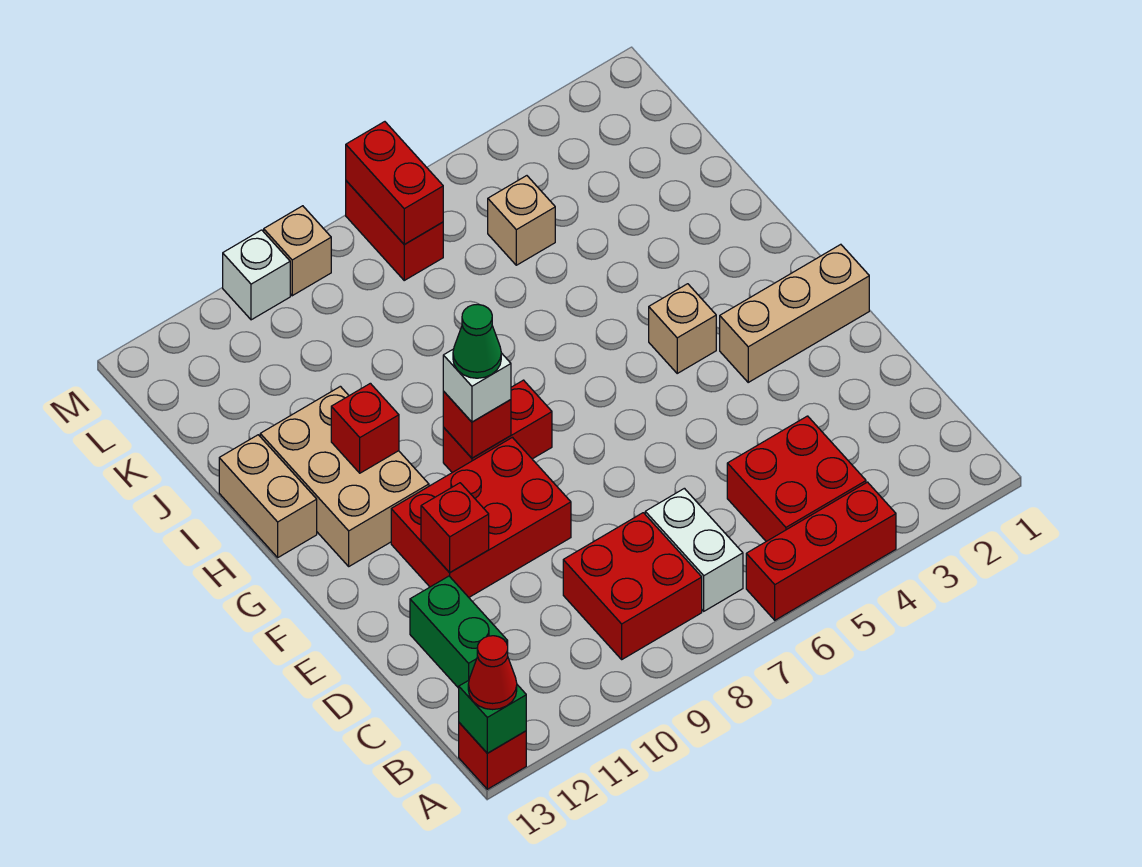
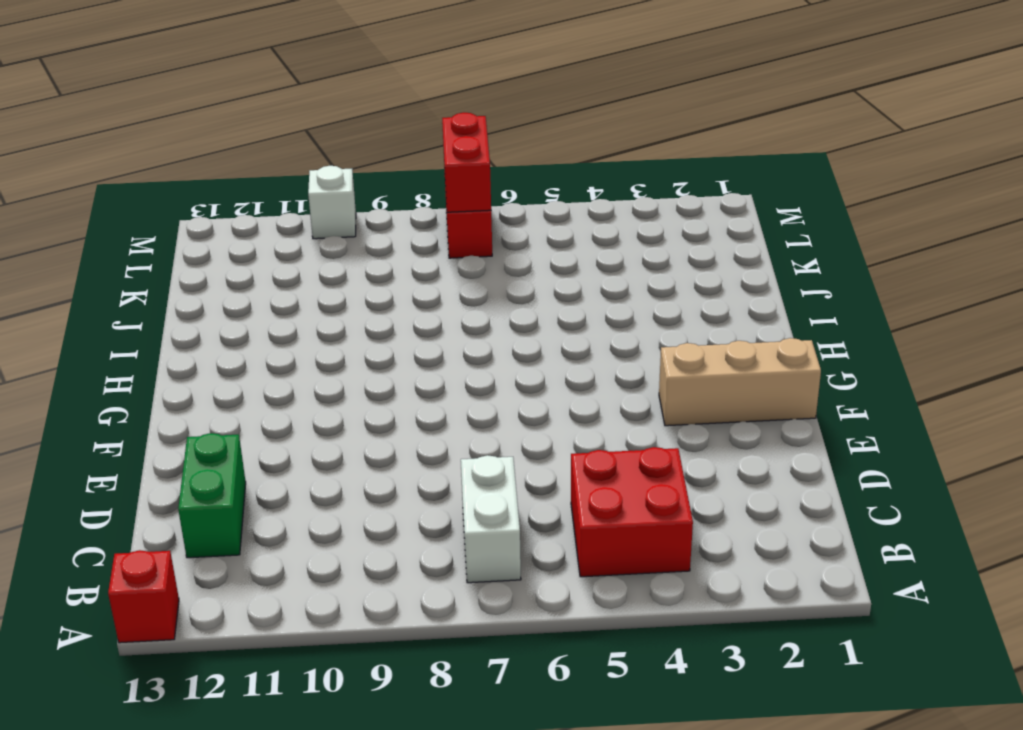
none -> red brick A4:A6 level 1
none -> red brick B8:C9 level 1
none -> red brick E9:F11 level 1

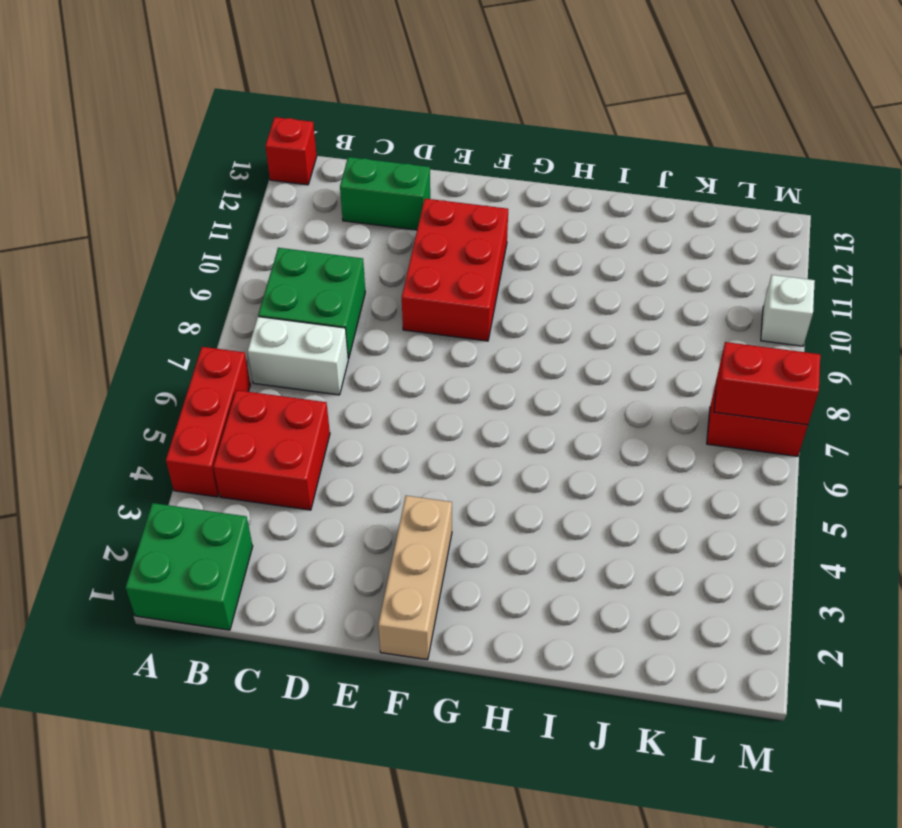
green brick A1:B2 level 1 -> none
green brick B8:C9 level 1 -> red brick B8:C9 level 1
none -> tan brick G4 level 1
none -> red brick G8:G9 level 1
none -> tan brick G11:I12 level 1

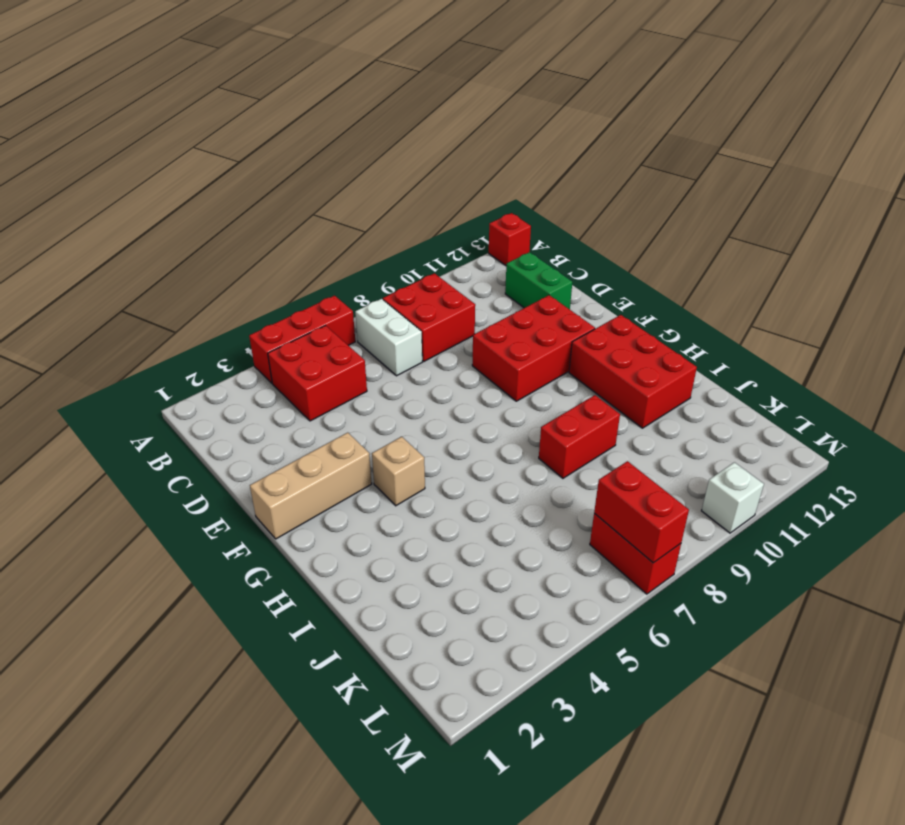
red brick G11:I12 level 1 -> tan brick G11:I12 level 1
red brick I8:I9 level 1 -> red brick G8:G9 level 1
none -> tan brick H13:I13 level 1
none -> tan brick K5 level 1
none -> tan brick M9 level 1

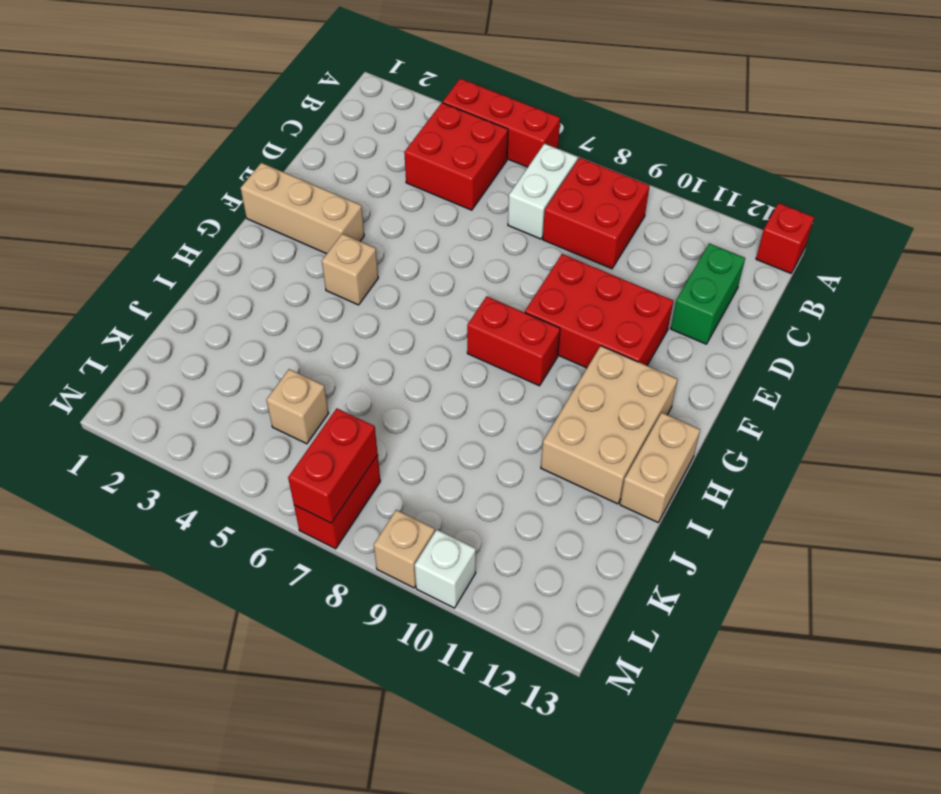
none -> green brick A13 level 2
none -> red brick E11 level 2
none -> red brick G9 level 2

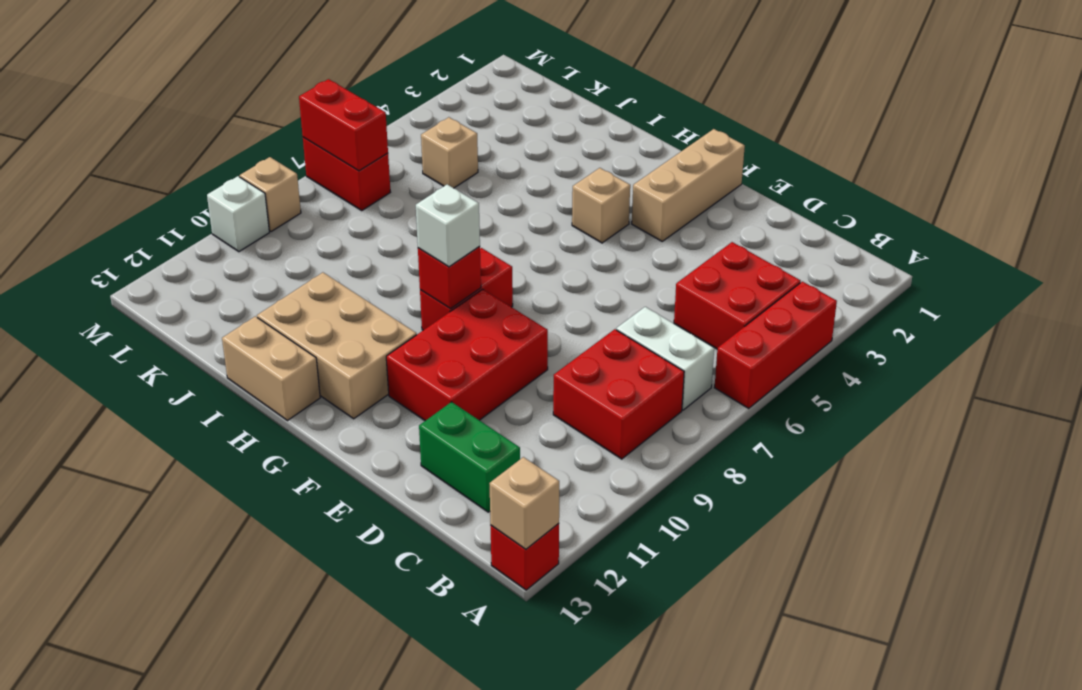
tan brick A13 level 2 -> green brick A13 level 2
none -> red brick E11 level 2
none -> red brick H11 level 2
none -> red cone A13 level 3

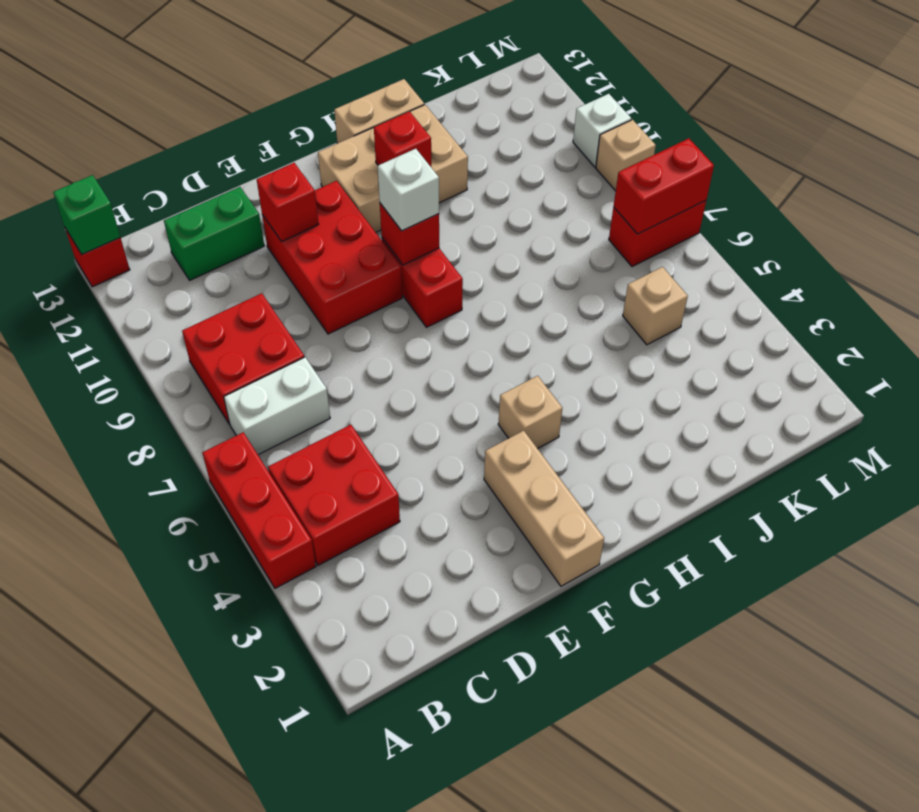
none -> red cone A13 level 3
none -> green cone G9 level 4

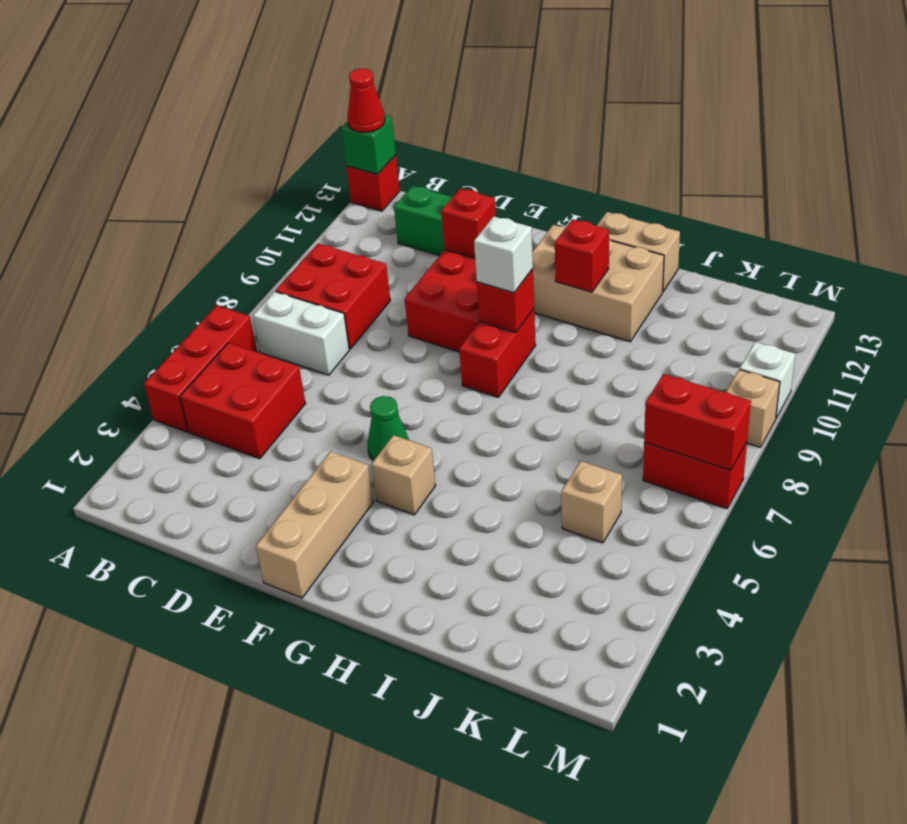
green cone F5 level 1 -> green cone G9 level 4

